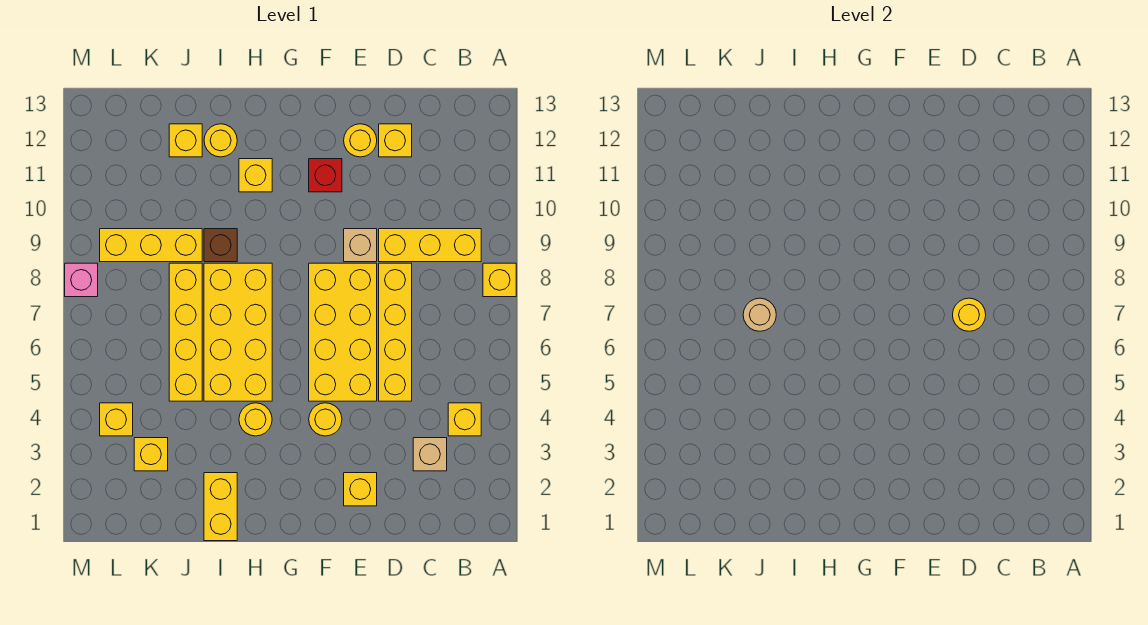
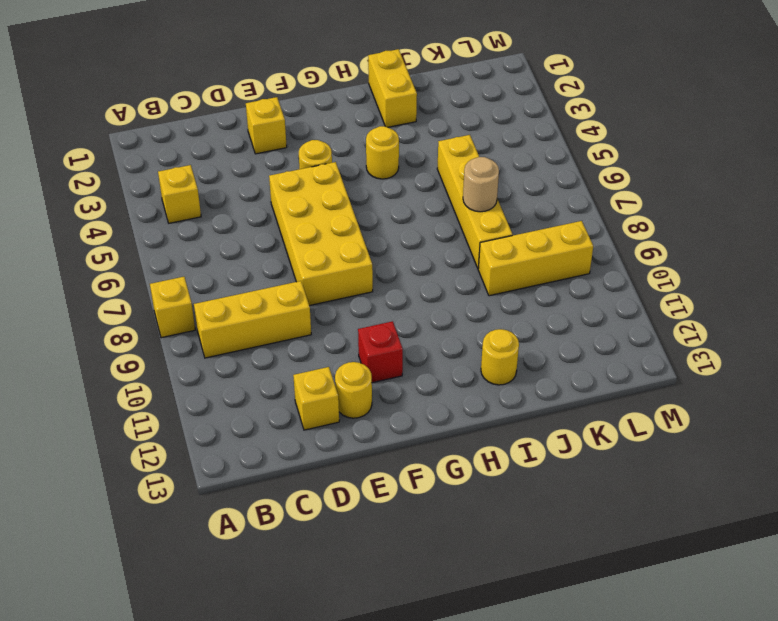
none -> tan brick C3 level 1
none -> yellow brick D5:D8 level 1
none -> tan brick E9 level 1

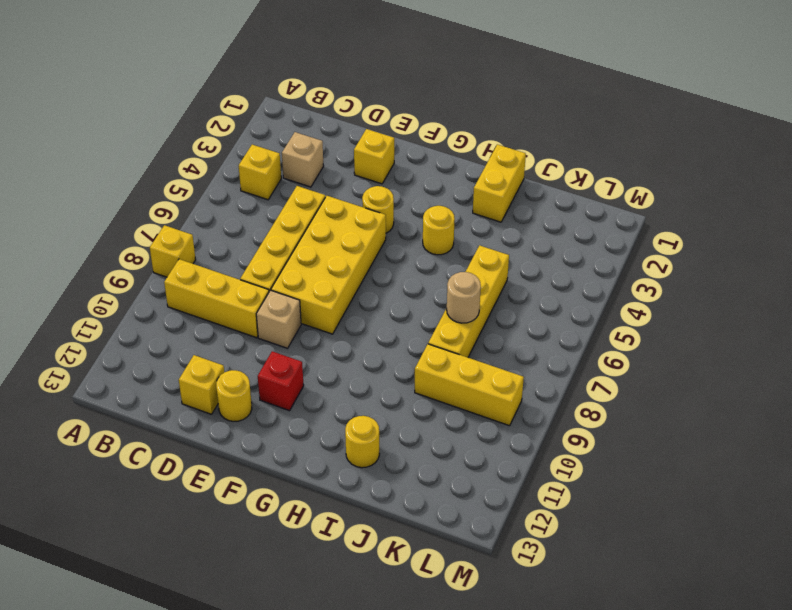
none -> yellow brick H5:I8 level 1
none -> yellow brick H11 level 1
none -> brown brick I9 level 1

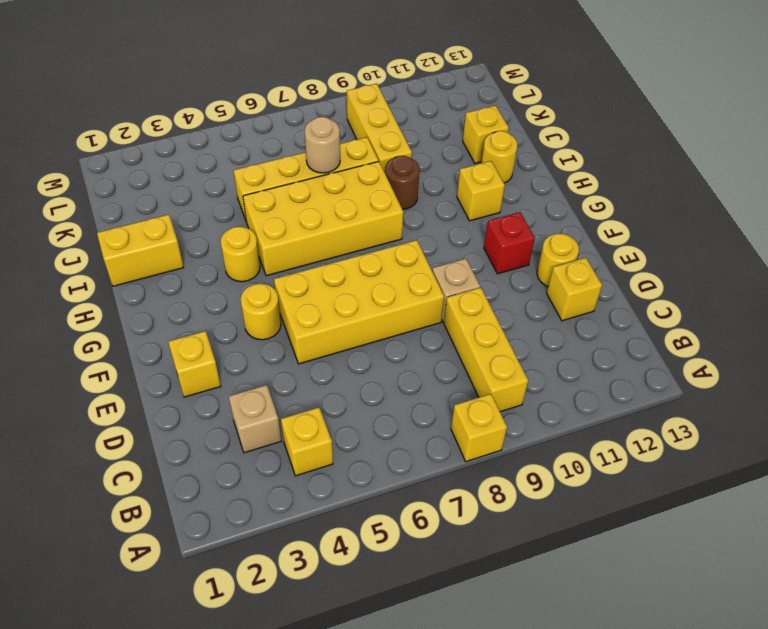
brown round brick I9 level 1 -> brown brick I9 level 1
none -> yellow brick D5:D8 level 1
none -> yellow brick K3 level 1
none -> yellow brick L4 level 1

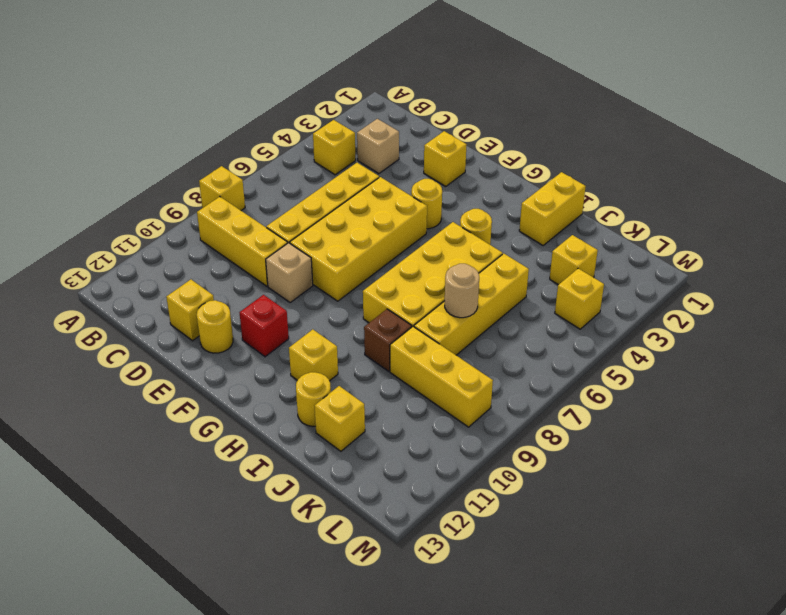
none -> pink brick M8 level 1
none -> yellow round brick D7 level 2

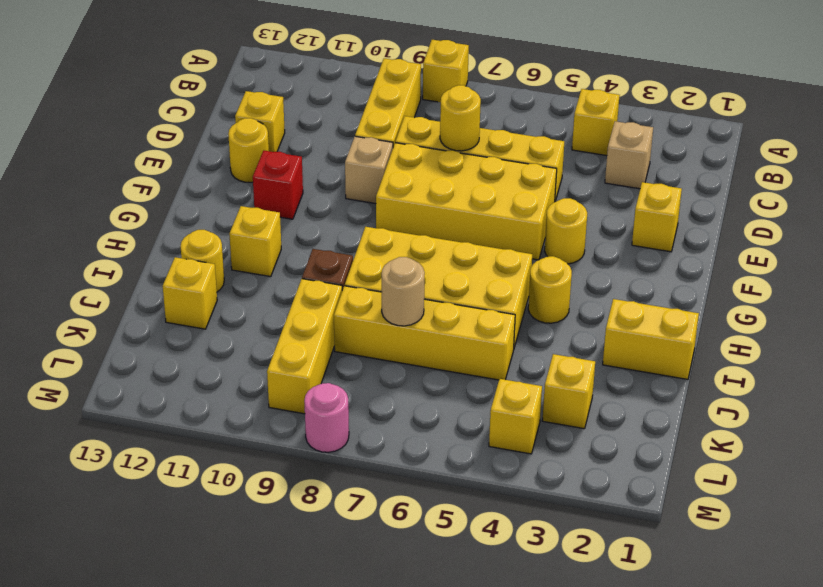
pink round brick M8 level 1 -> pink brick M8 level 1

